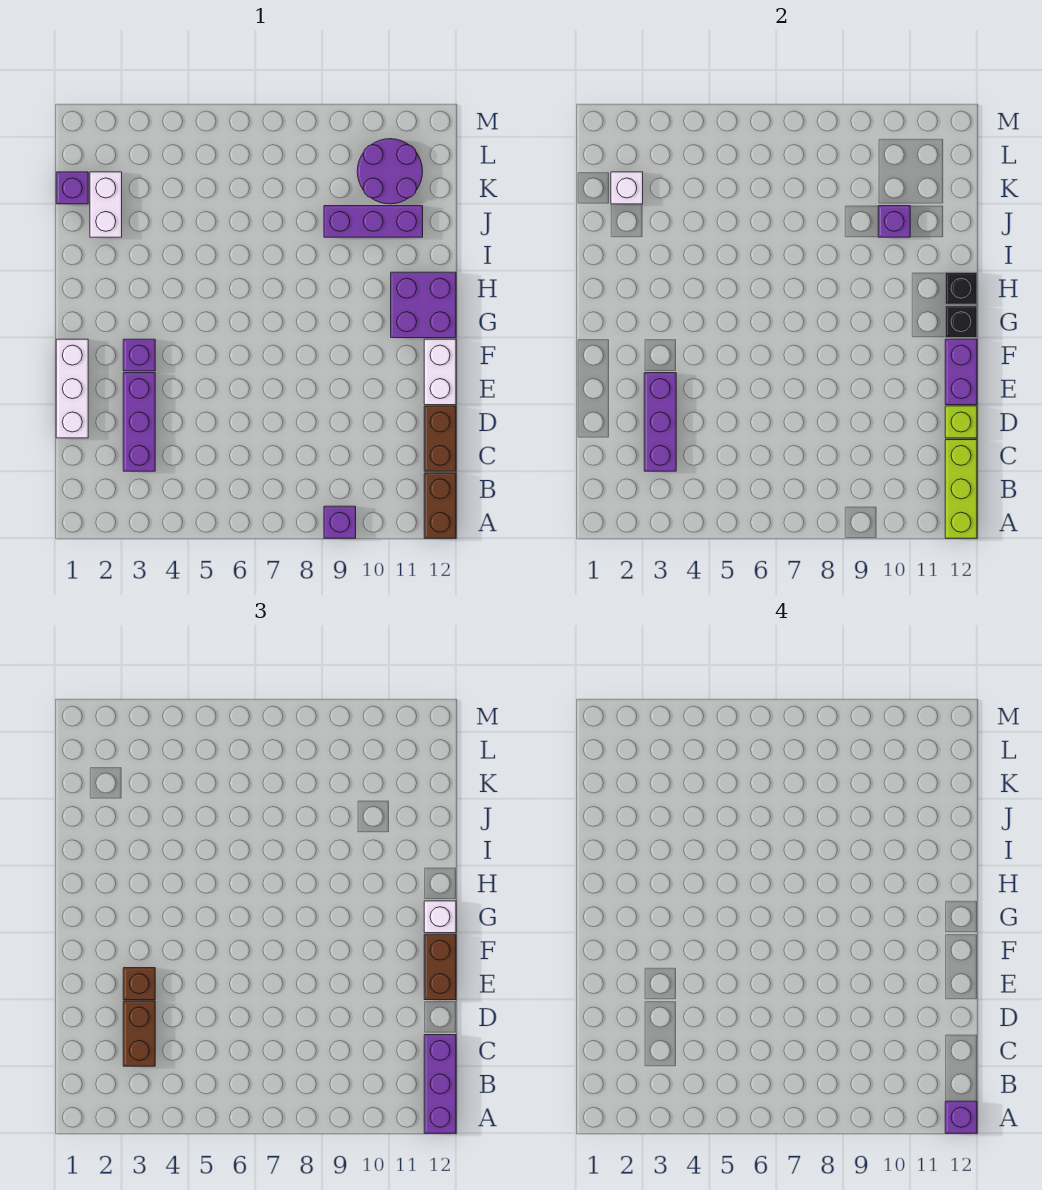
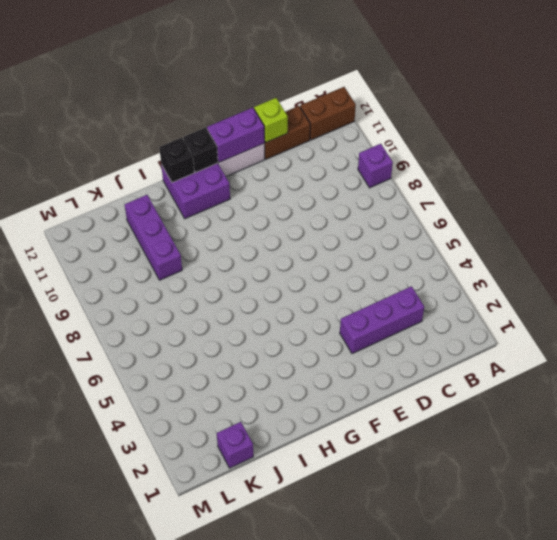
none -> white brick D1:F1 level 1
none -> purple brick F3 level 1
none -> white brick J2:K2 level 1

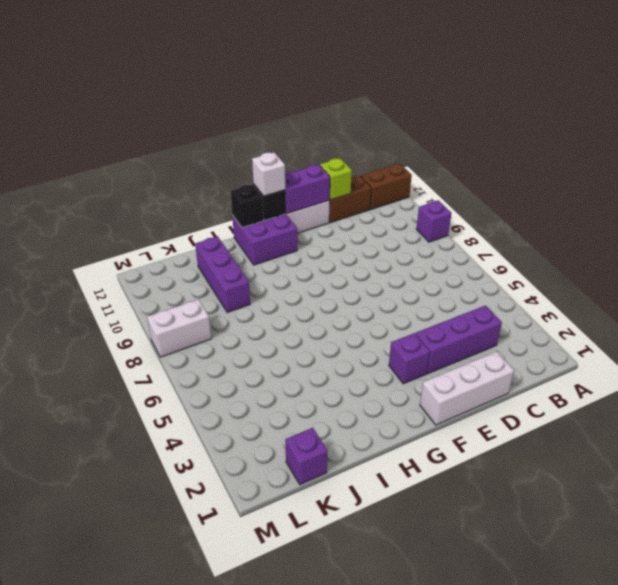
white brick L8:M8 level 1 -> white brick J2:K2 level 1
none -> purple round brick K10:L11 level 1
none -> lime brick A12:C12 level 2
none -> purple brick C3:E3 level 2

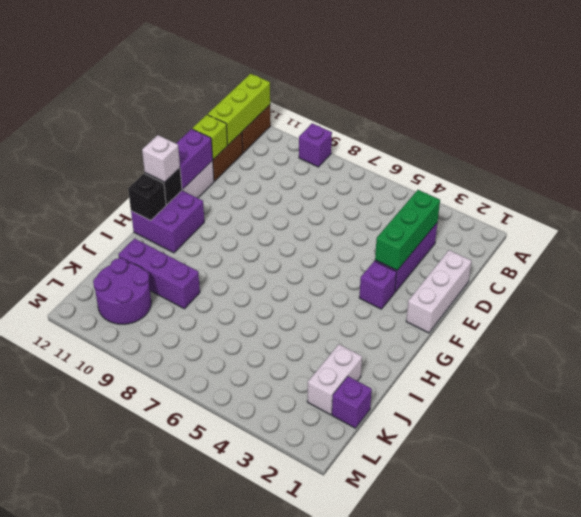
green brick C3:E3 level 2 -> purple brick C3:E3 level 2
none -> purple brick J10 level 2
none -> white brick K2 level 2
none -> purple brick A12:C12 level 3

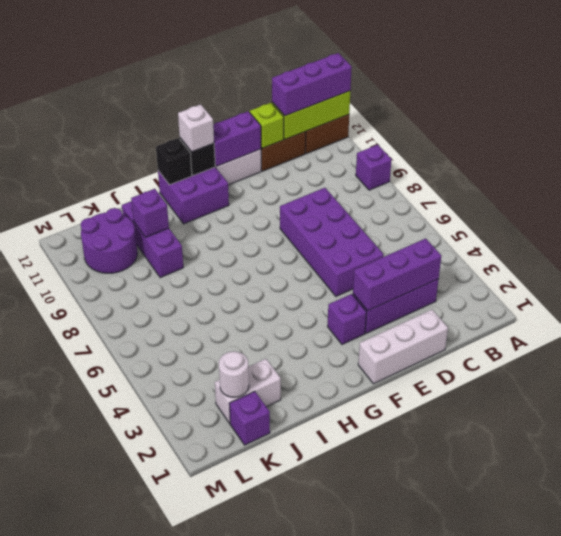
purple brick D5:E8 level 1 -> none
white round brick K2 level 2 -> white brick K2 level 2
none -> brown brick C3:D3 level 3
none -> brown brick E3 level 3
none -> brown brick E12:F12 level 3

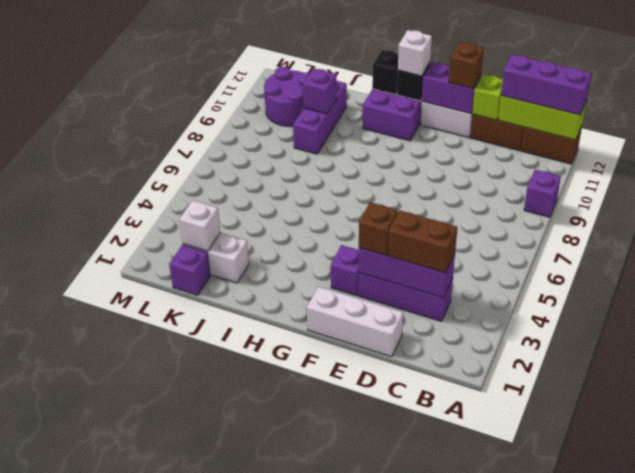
brown brick E12 level 3 -> brown brick E12:F12 level 3
none -> purple brick A12 level 4

